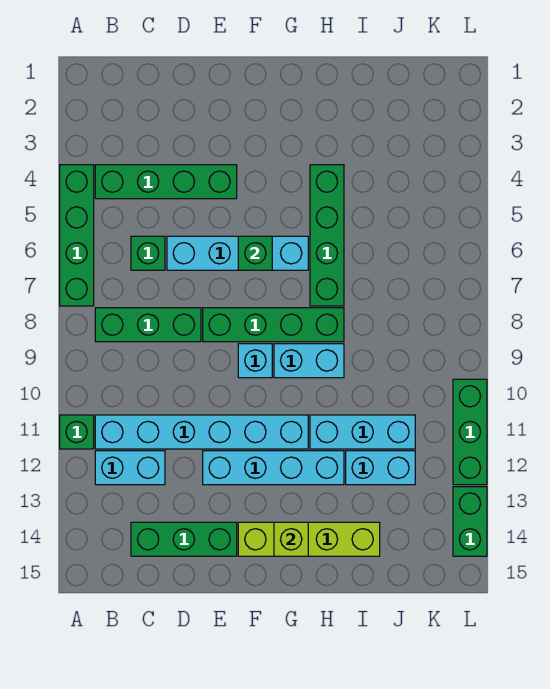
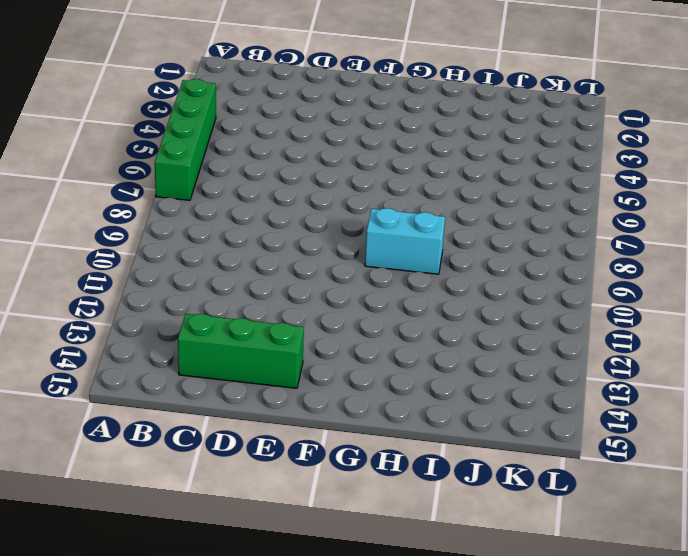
none -> green brick A11 level 1
none -> green brick B4:E4 level 1
none -> green brick B8:D8 level 1

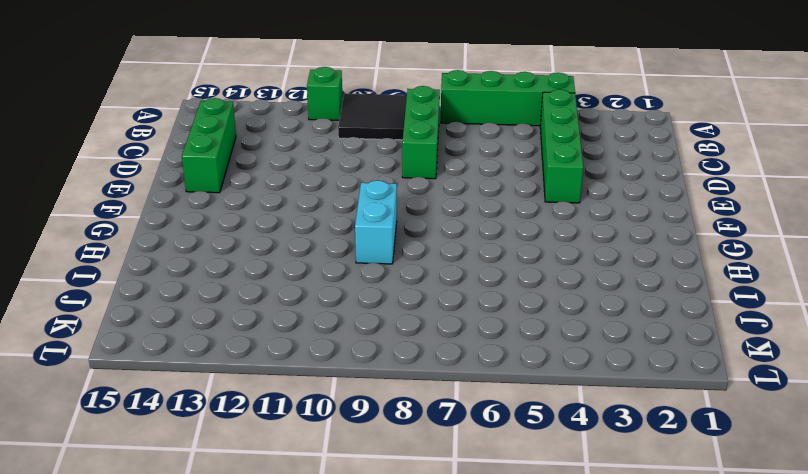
black tile A9:B10 level 1 -> none
none -> cyan brick B11:G11 level 1
none -> cyan brick B12:C12 level 1
none -> green brick C6 level 1

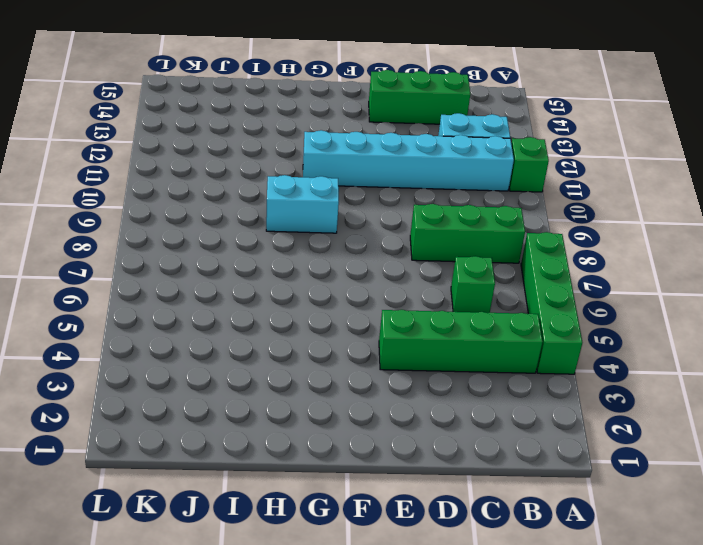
none -> cyan brick D6:G6 level 1
none -> green brick E8:H8 level 1
none -> cyan brick E12:H12 level 1

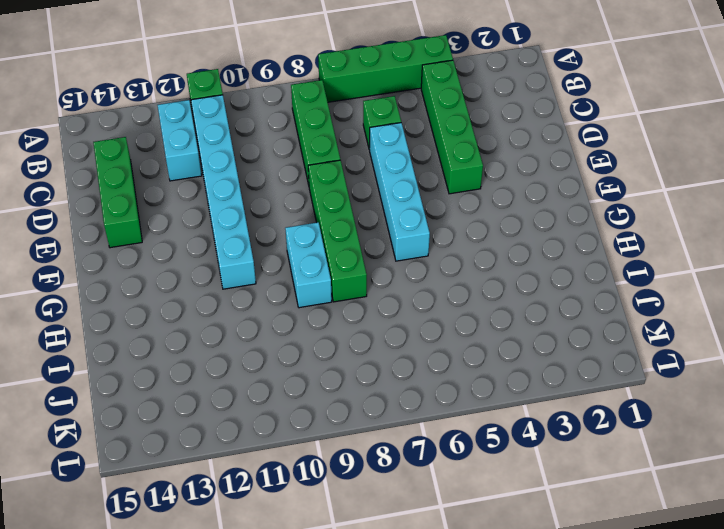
none -> cyan brick E12:H12 level 1
none -> cyan brick F9 level 1
none -> lime brick F14:I14 level 1

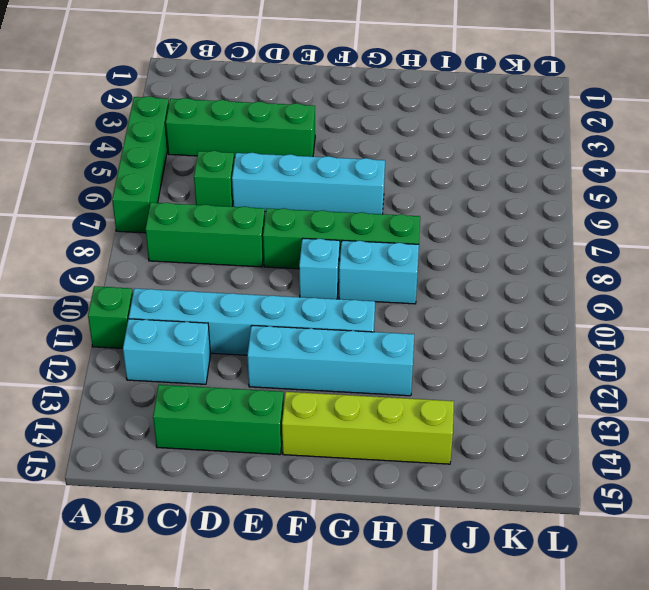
none -> green brick H4:H7 level 1
none -> cyan brick H11:J11 level 1
none -> cyan brick I12:J12 level 1

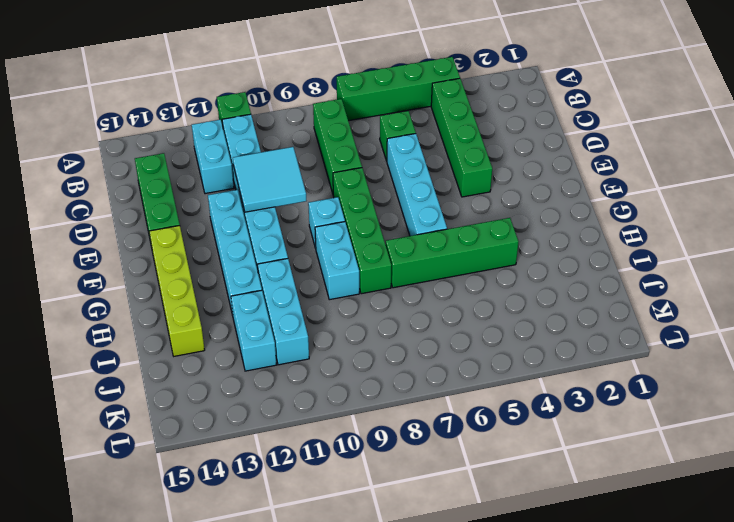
cyan tile D10:E11 level 2 -> none
none -> green brick L10:L12 level 1
none -> green brick L13:L14 level 1
none -> green brick F6 level 2

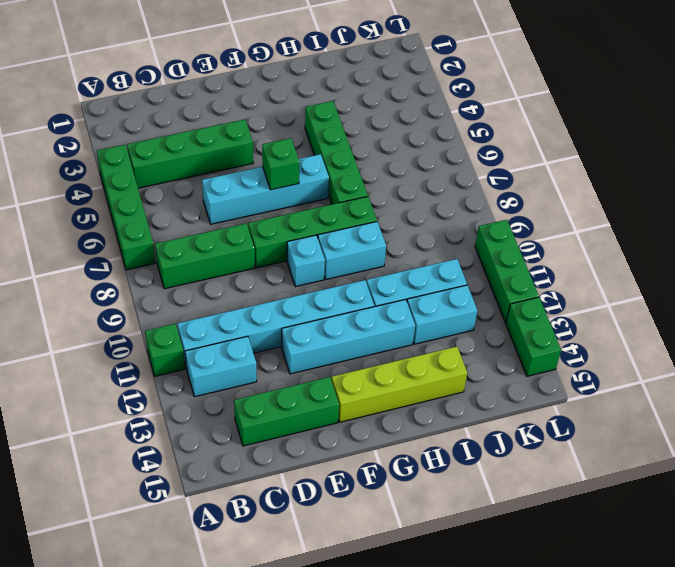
none -> green brick C6 level 1
none -> lime brick G14 level 2

